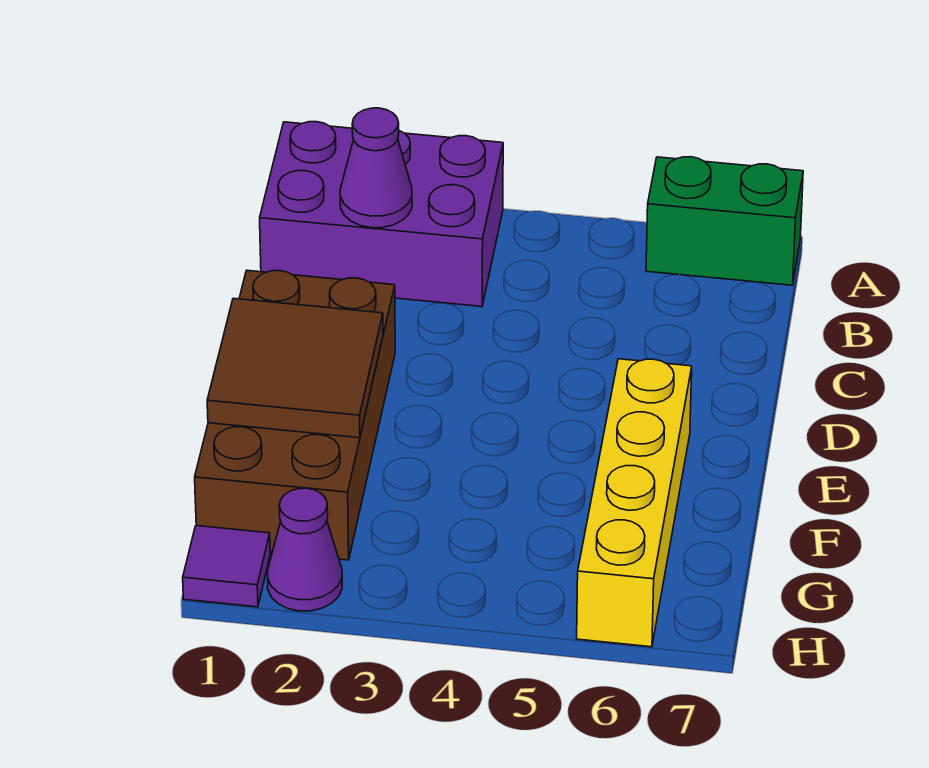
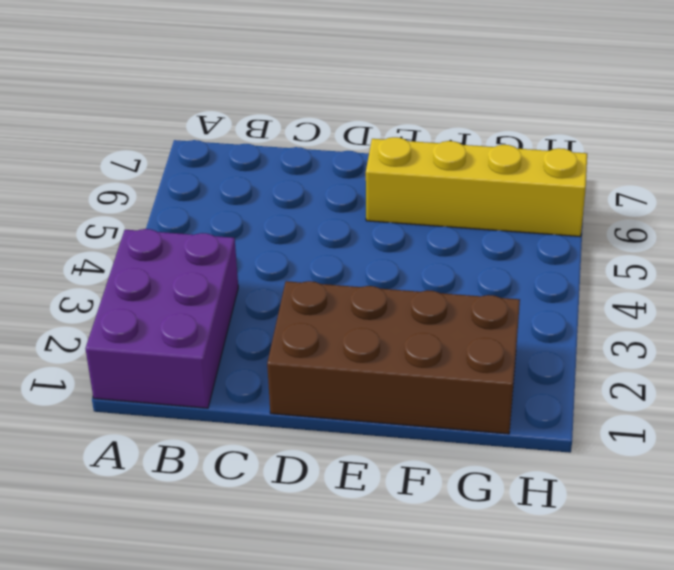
none -> green brick A6:A7 level 1
none -> purple tile H1 level 1

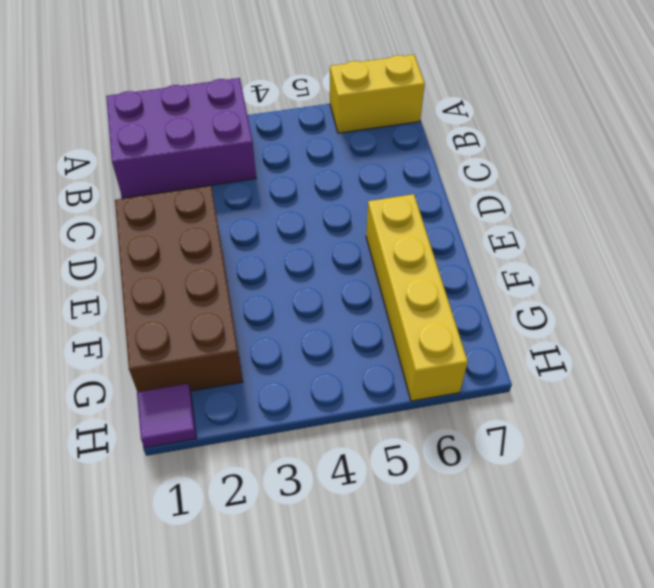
yellow brick A6:A7 level 1 -> green brick A6:A7 level 1
none -> purple cone H2 level 1
none -> purple cone B2 level 2

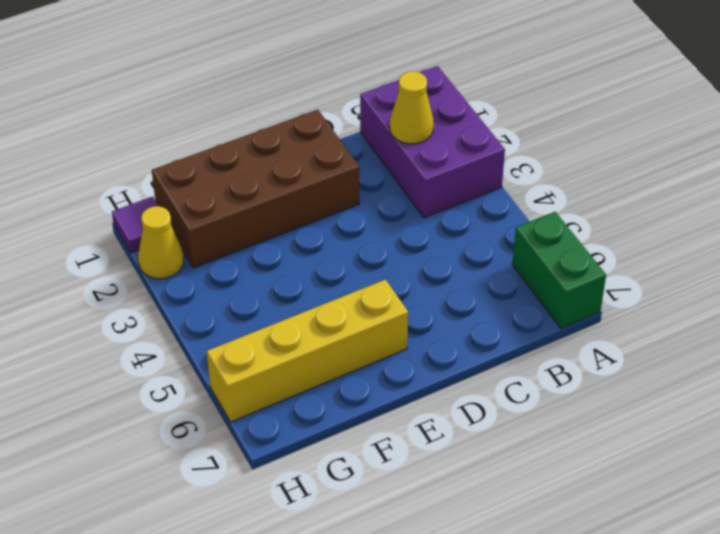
yellow cone B2 level 2 -> purple cone B2 level 2
yellow cone H2 level 1 -> purple cone H2 level 1
none -> brown tile E1:F2 level 2

